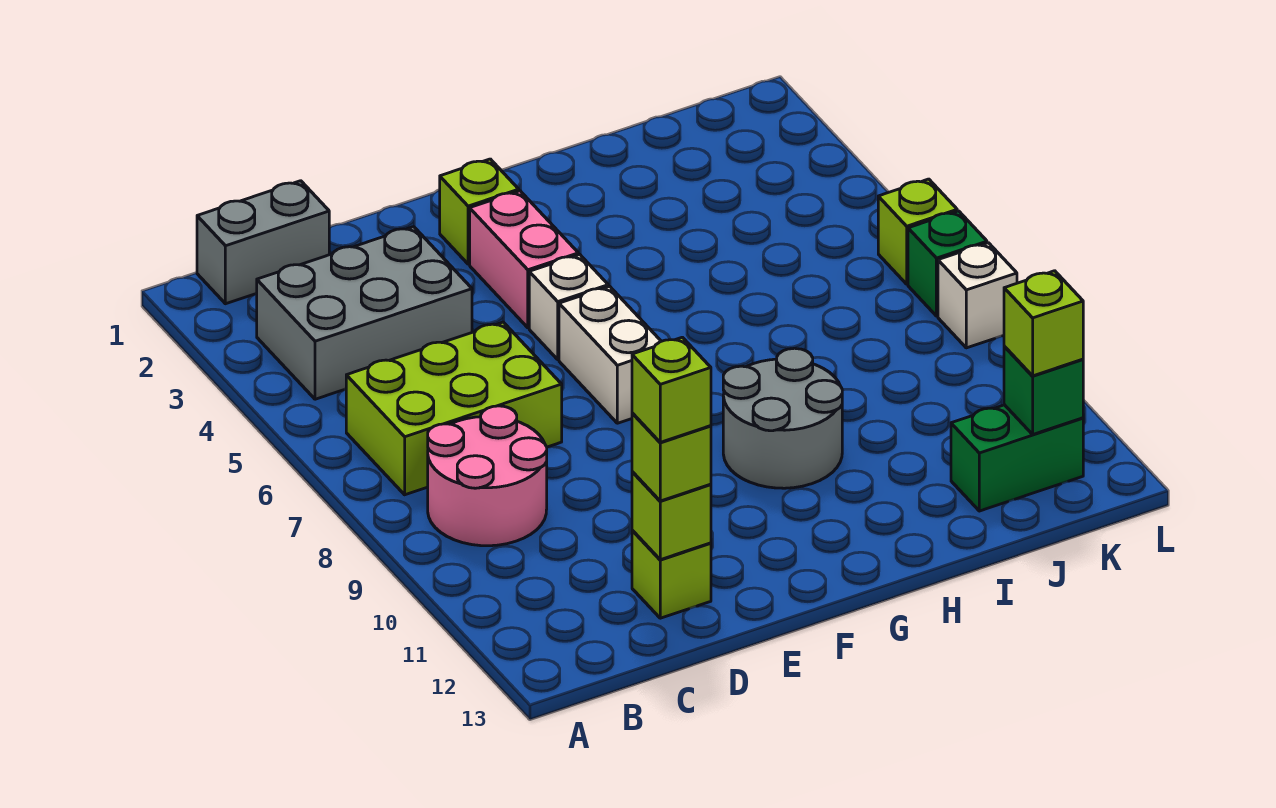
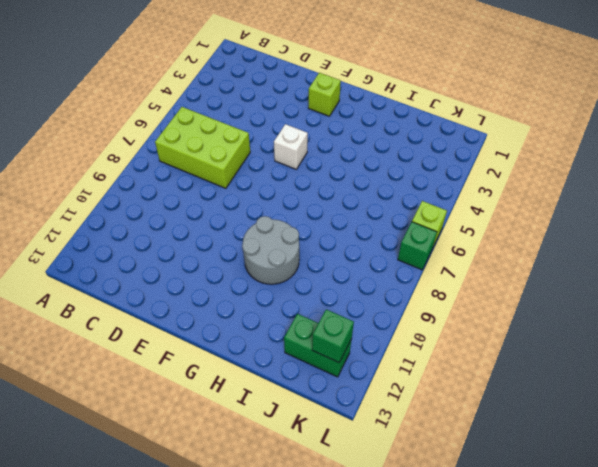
none -> grey brick B1:C1 level 1
none -> grey brick B3:D4 level 1
none -> pink round brick B8:C9 level 1

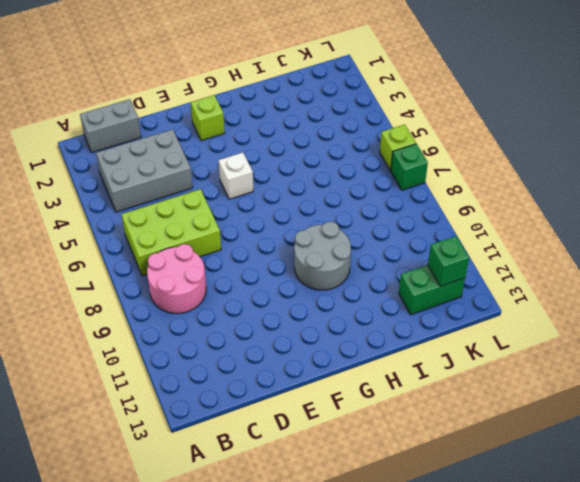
none -> lime brick D12 level 1
none -> pink brick F3:F4 level 1
none -> white brick F6:F7 level 1

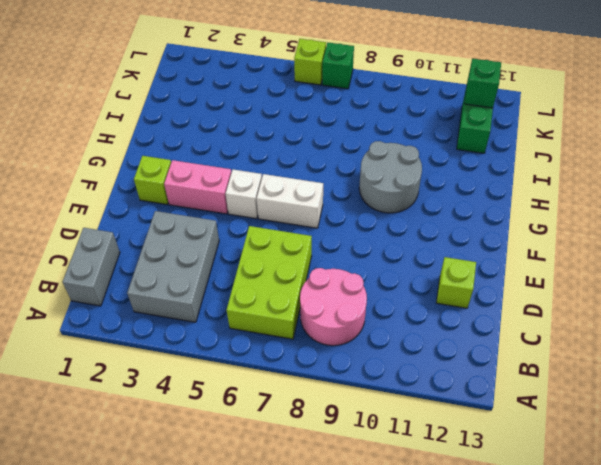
none -> white brick L8 level 1
none -> lime brick D12 level 2
none -> lime brick D12 level 3

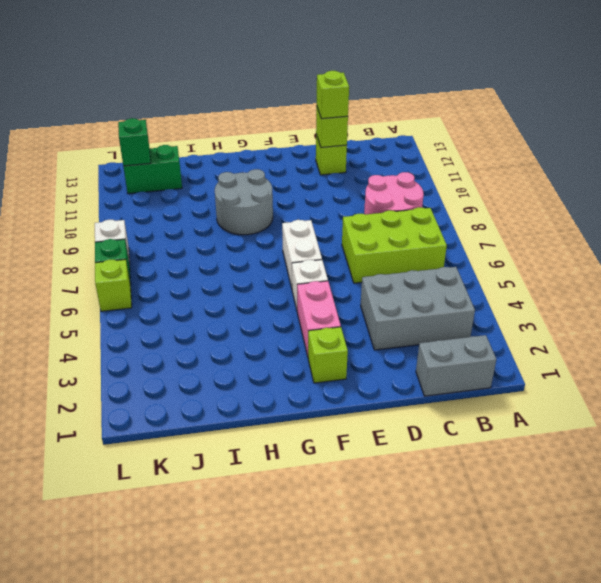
none -> lime brick K12 level 3
none -> lime brick D12 level 4

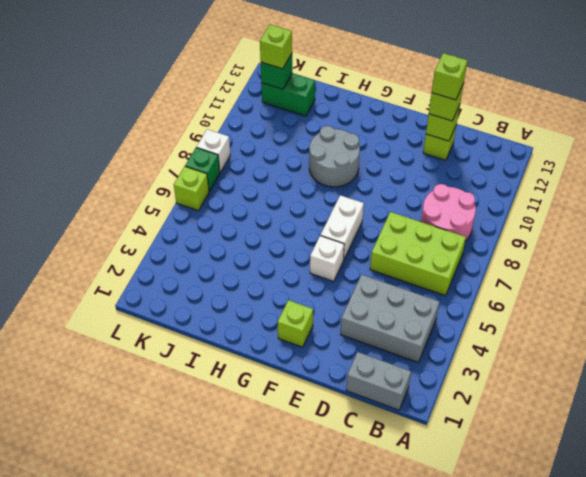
none -> pink brick F3:F4 level 1

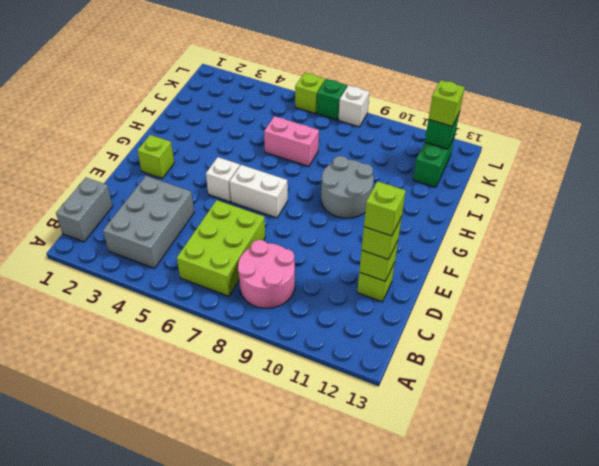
pink brick I6:I7 level 1 -> pink brick F3:F4 level 1

